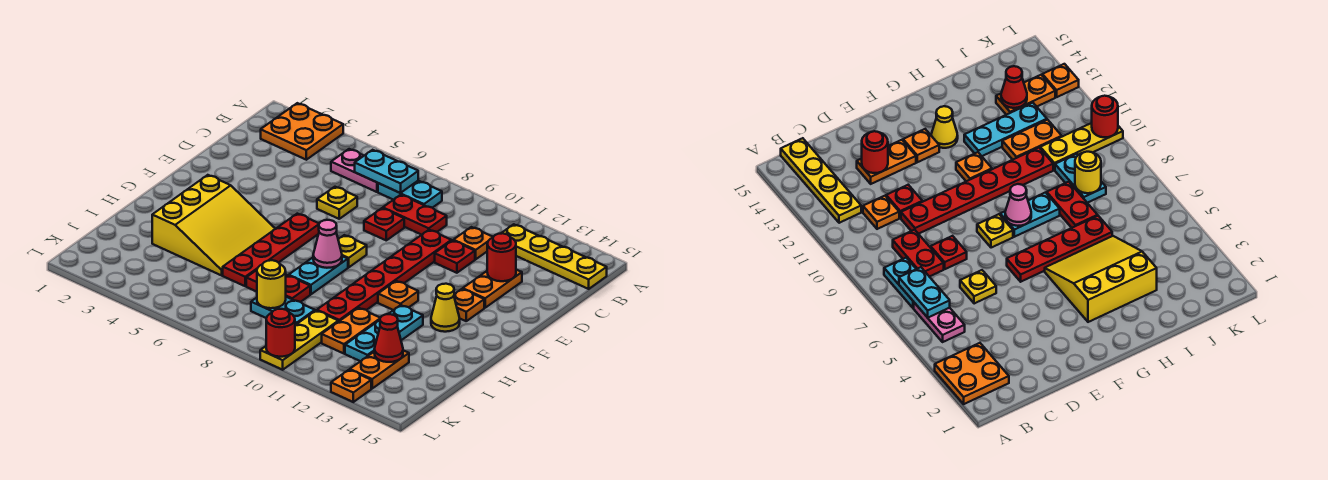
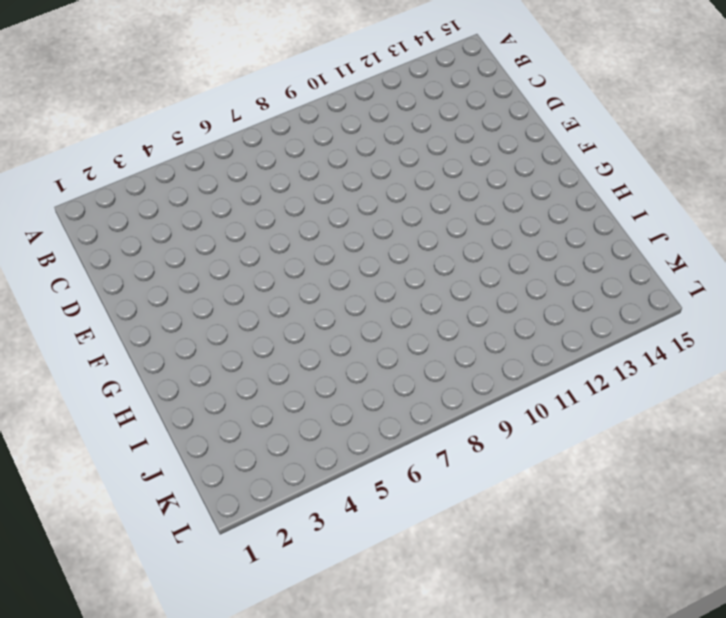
none -> orange plate A2:B3 level 1
none -> pink plate B5:B6 level 1
none -> cyan plate B7:B8 level 1
none -> yellow plate B12:B15 level 1

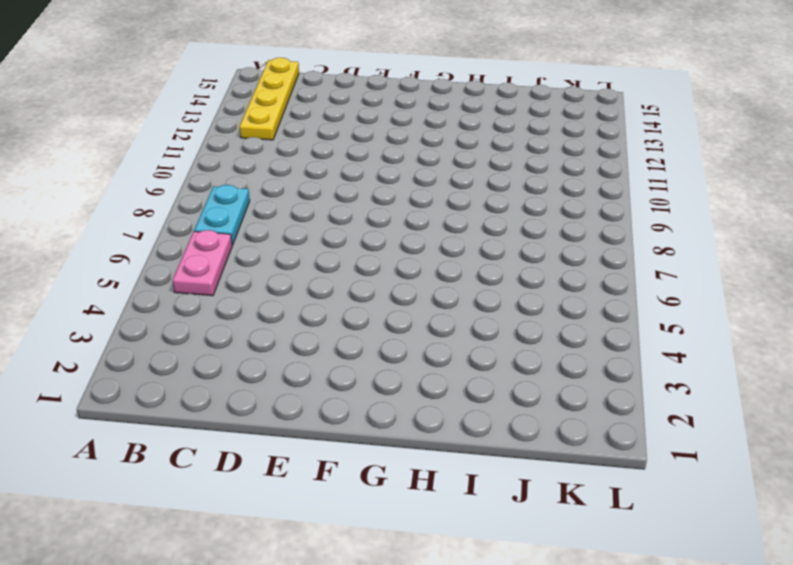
none -> orange plate A2:B3 level 1
none -> red plate C8:C9 level 1
none -> orange plate C11 level 1
none -> yellow plate D6 level 1

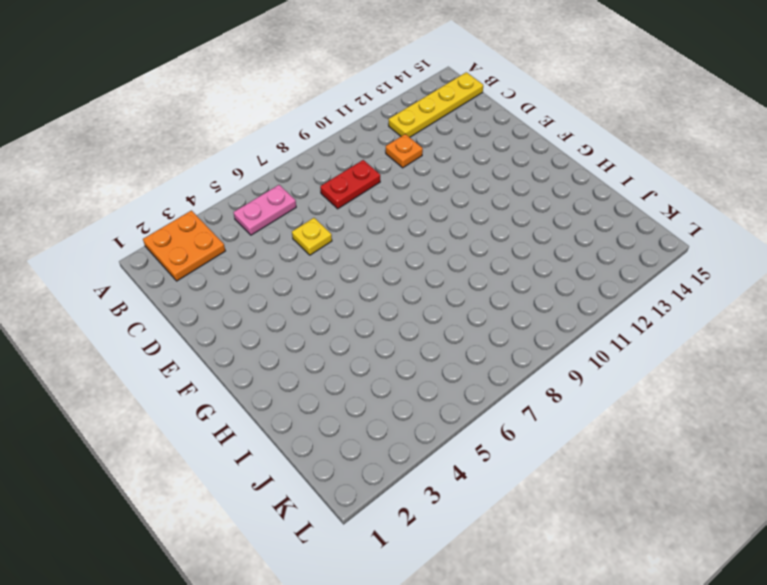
none -> cyan plate B7:B8 level 1
none -> red plate D8 level 1
none -> red plate D10:I10 level 1
none -> red plate D11 level 1

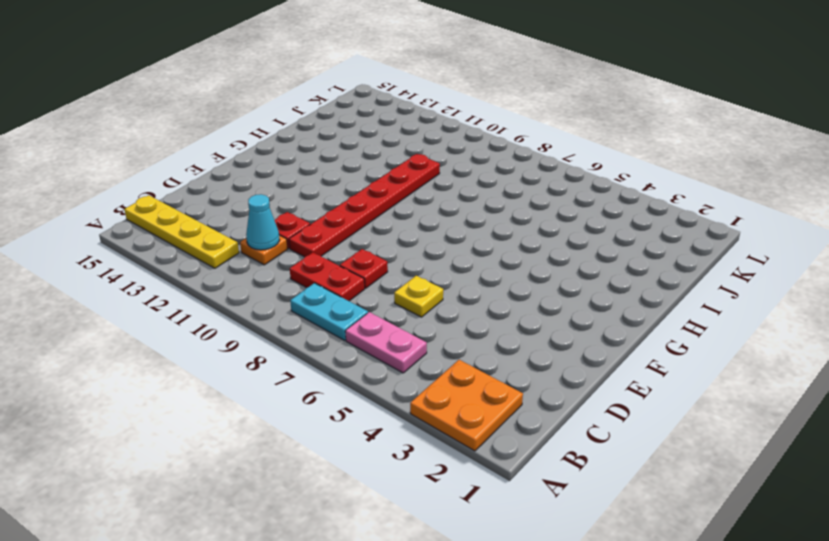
cyan cone C11 level 2 -> none
none -> orange plate D13:E13 level 1
none -> red plate F6:I6 level 1
none -> yellow plate F8 level 1
none -> orange plate F13 level 1

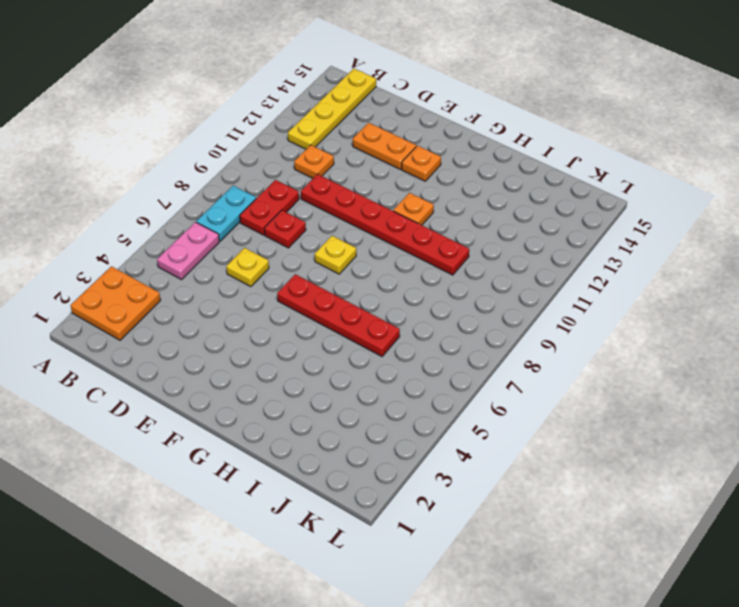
none -> red plate D11 level 1
none -> yellow slope G3:I5 level 1 top 3
none -> cyan plate G8:H8 level 1
none -> yellow cone G13 level 1

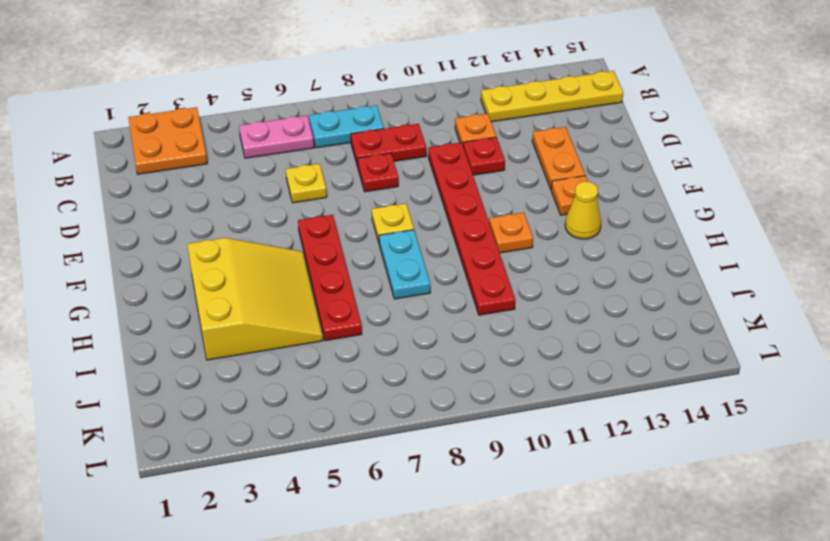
none -> cyan plate H12:J12 level 1
none -> red plate I7:I8 level 1
none -> orange plate I11:J11 level 1
none -> cyan plate J8:J9 level 1

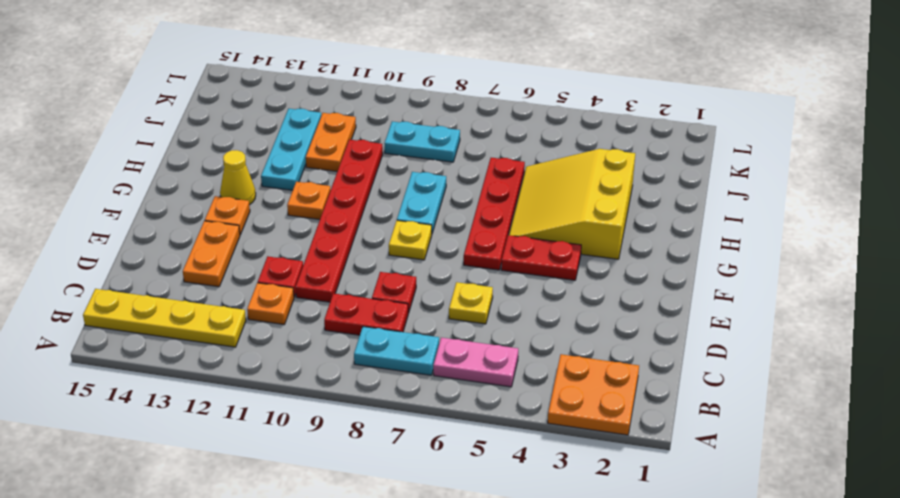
red plate F4:F5 level 1 -> red plate I7:I8 level 1
none -> yellow plate J10:L10 level 1
none -> orange plate J13:K13 level 1
none -> orange plate L13 level 1
none -> cyan plate B6:B7 level 2

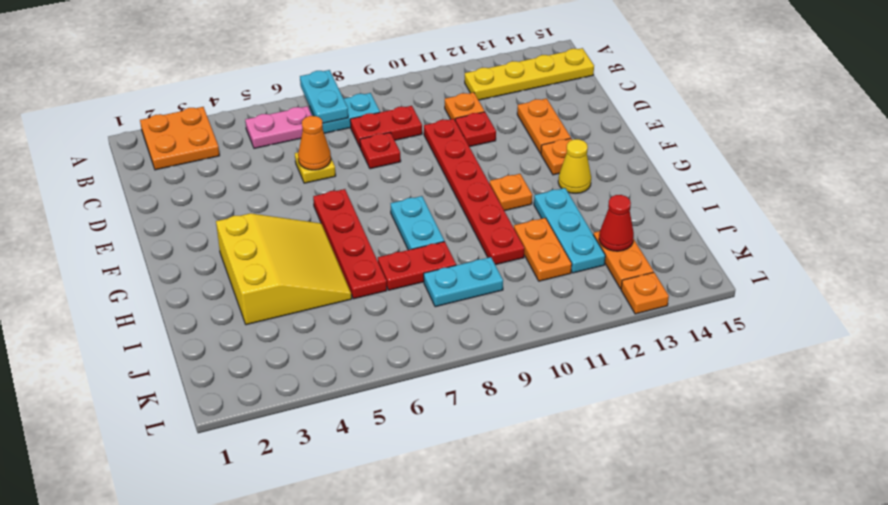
cyan plate A7:B7 level 2 -> cyan plate B6:B7 level 2
orange cone D6 level 2 -> none
none -> yellow plate F8 level 1
none -> yellow plate J10:L10 level 1
none -> red round brick D13 level 2
none -> pink cone G8 level 2

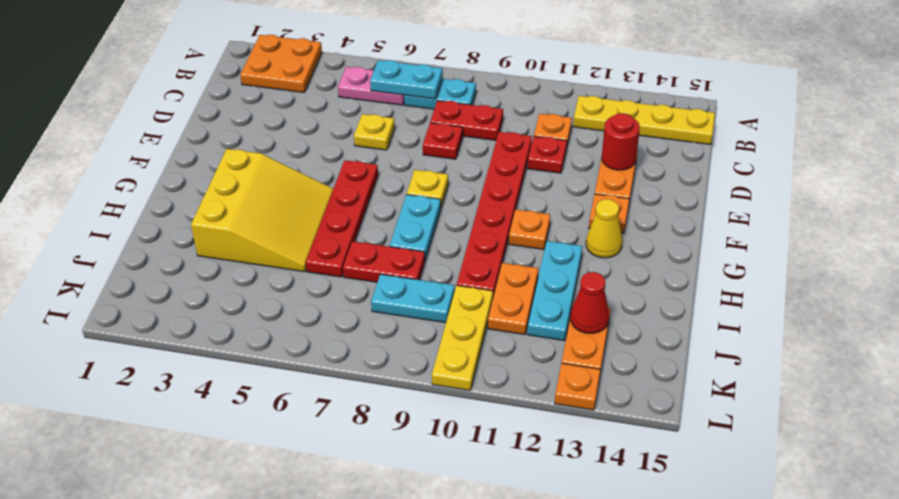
none -> pink cone G8 level 2
none -> yellow round brick J8 level 2
none -> red round brick L10 level 2

